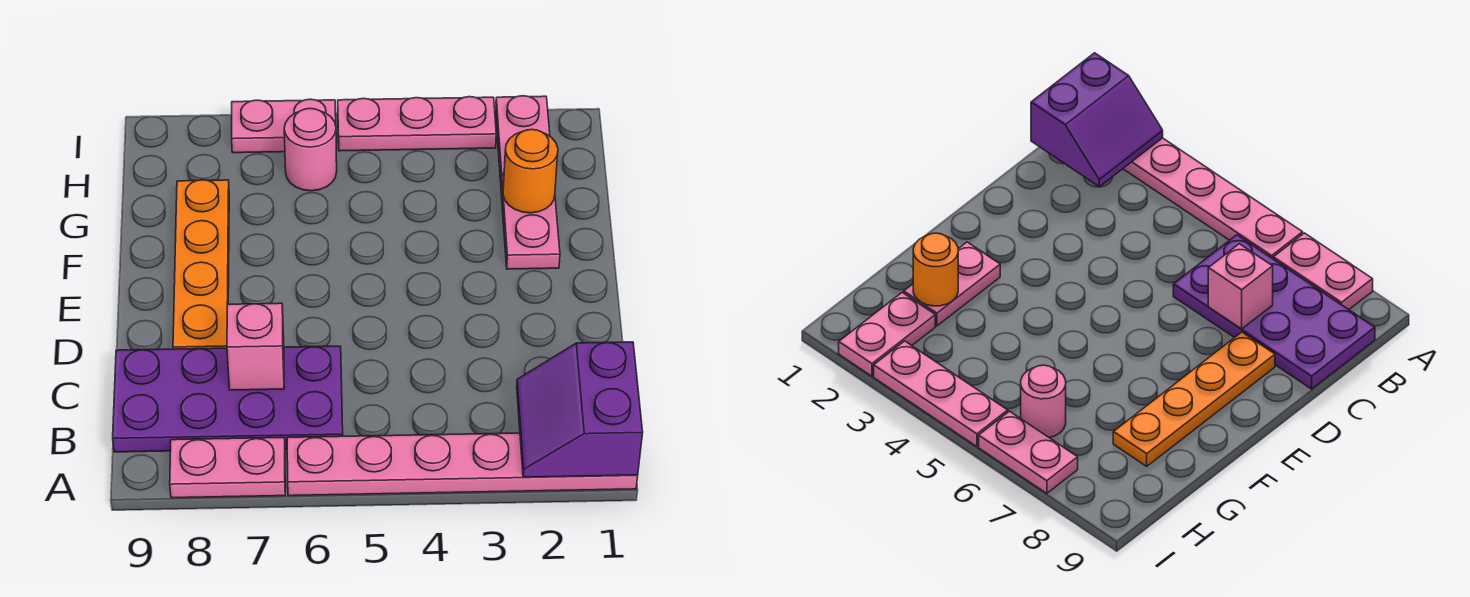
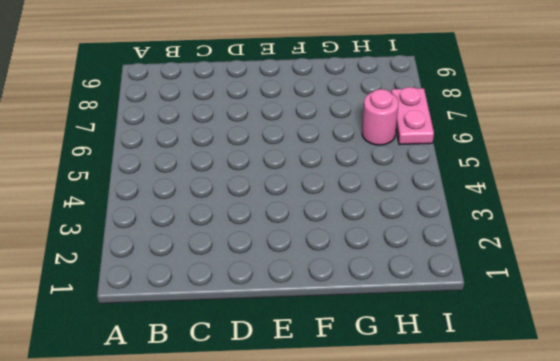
none -> pink plate A1:A6 level 1
none -> pink plate A7:A8 level 1
none -> purple plate B6:C9 level 1

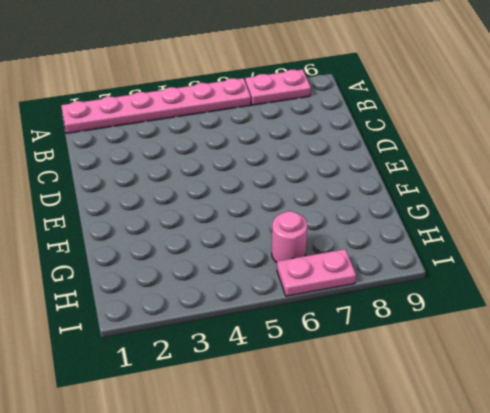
none -> purple plate B6:C9 level 1
none -> orange plate D8:G8 level 1
none -> pink plate F2:G2 level 1

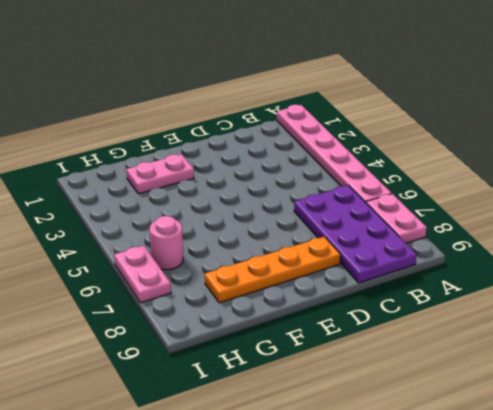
none -> pink plate H2:I2 level 1
none -> pink plate I3:I5 level 1
none -> purple slope A1:B2 level 2 top 1

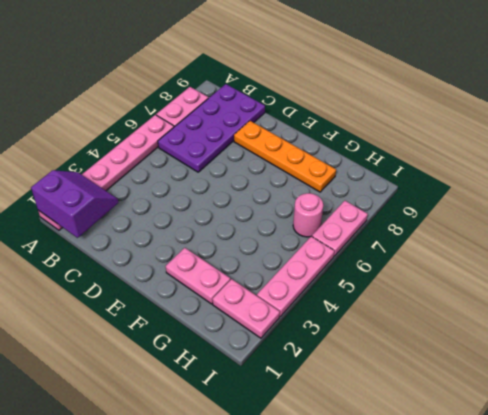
none -> pink brick C7 level 2
none -> orange round brick G2 level 2

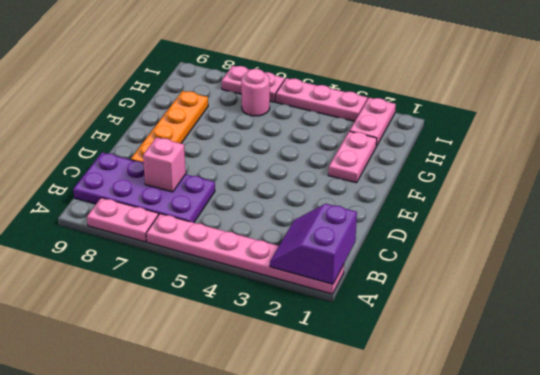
none -> orange round brick G2 level 2

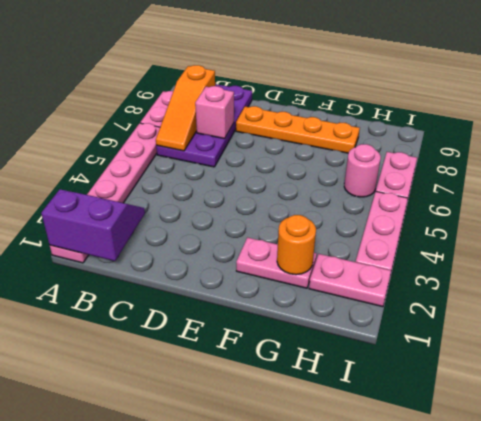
orange slope B6:B8 level 2 top 8 -> none

